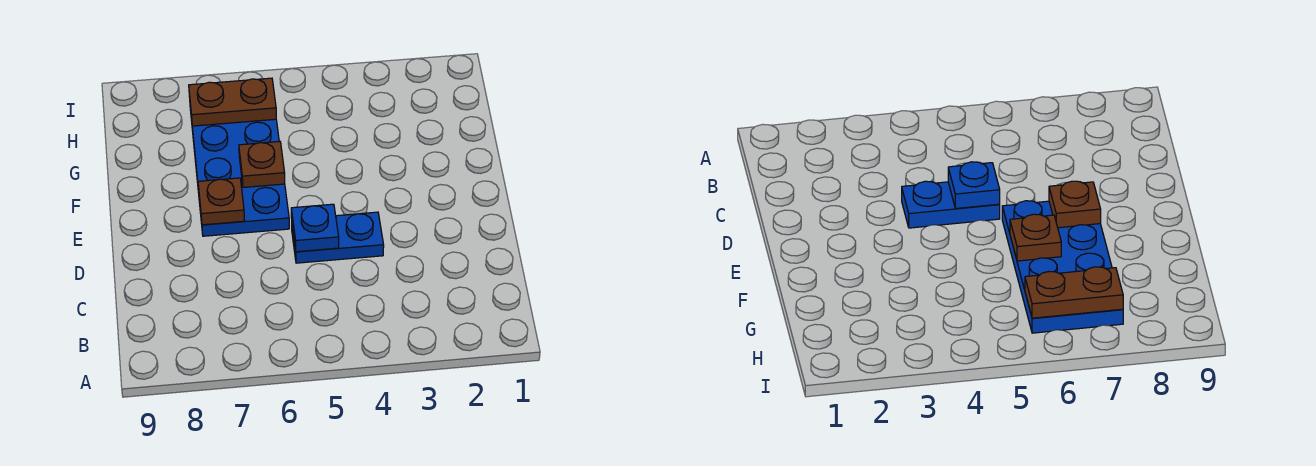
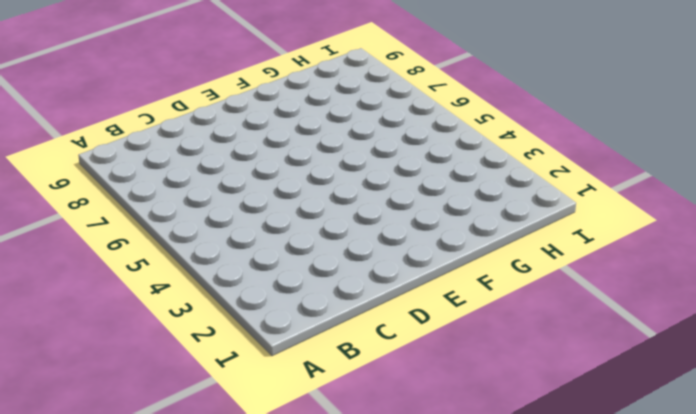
none -> blue plate D4:D5 level 1
none -> blue plate E6:H7 level 1

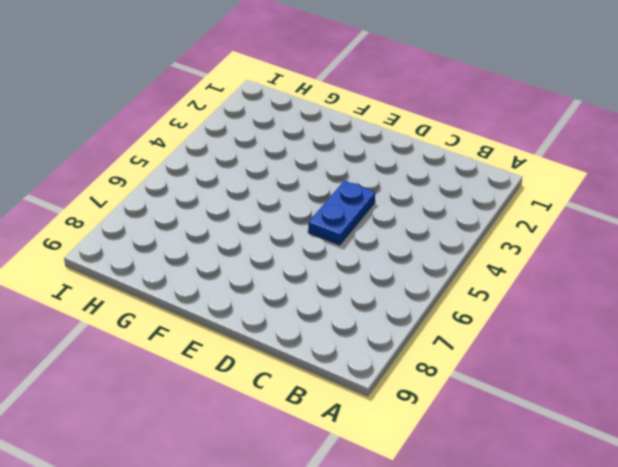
none -> blue plate E6:H7 level 1
none -> blue plate D5 level 2

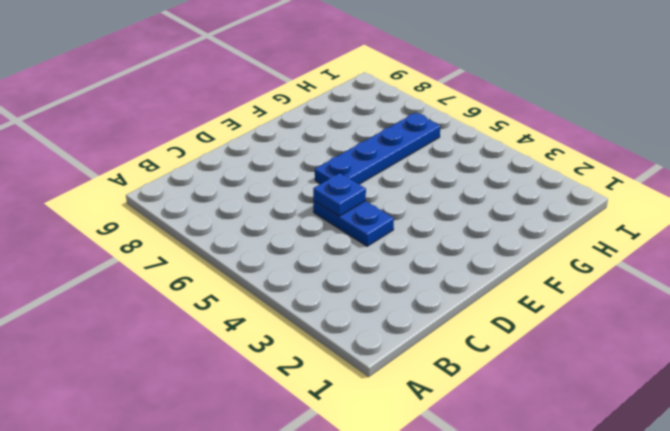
blue plate E6:H6 level 1 -> blue plate E6:H7 level 1
none -> brown plate E7 level 2
none -> brown plate F6 level 2

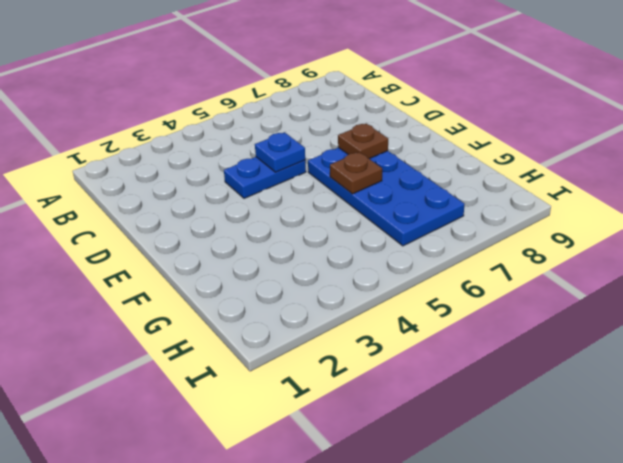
none -> brown plate H6:H7 level 2

